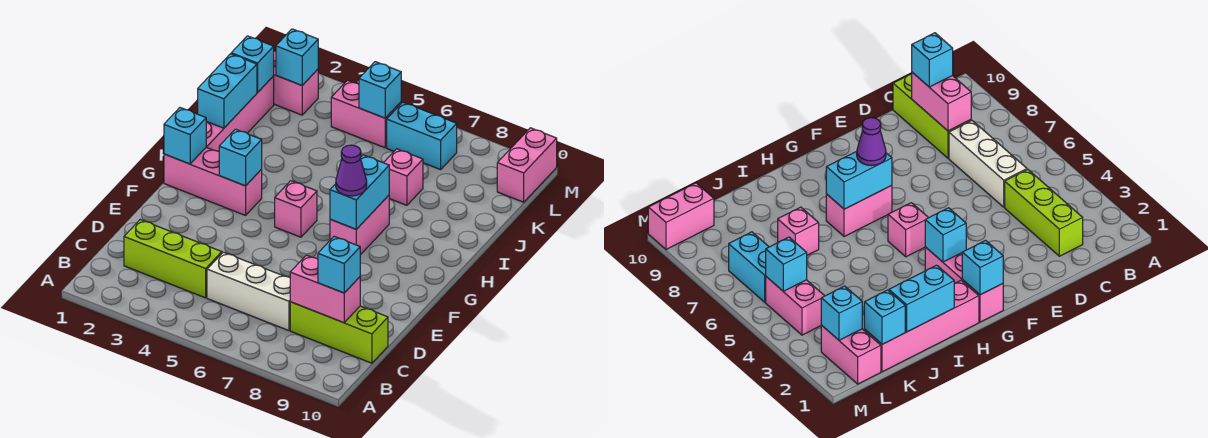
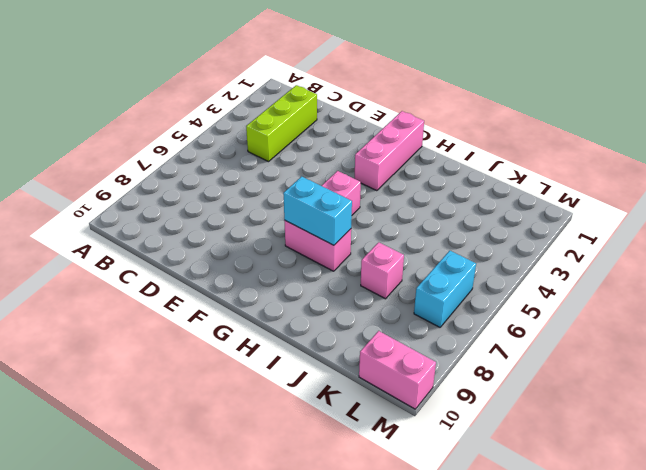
none -> white brick C5:C7 level 1
none -> lime brick C8:C10 level 1
none -> pink brick H1:K1 level 1

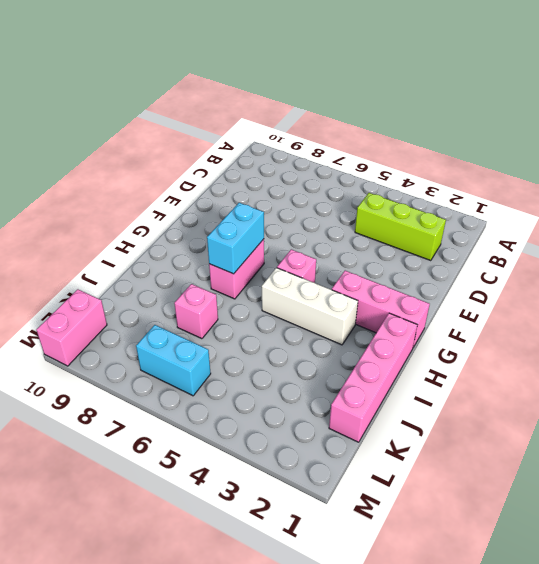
white brick H3:H5 level 1 -> white brick C5:C7 level 1
none -> lime brick C8:C10 level 1
none -> pink brick L1:L2 level 1
none -> pink brick L4:L5 level 1

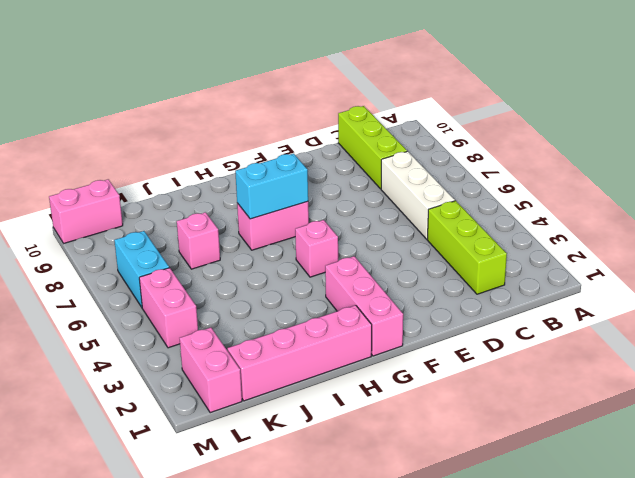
none -> pink brick C8:C9 level 2
none -> cyan brick G1 level 2
none -> cyan brick G3 level 2

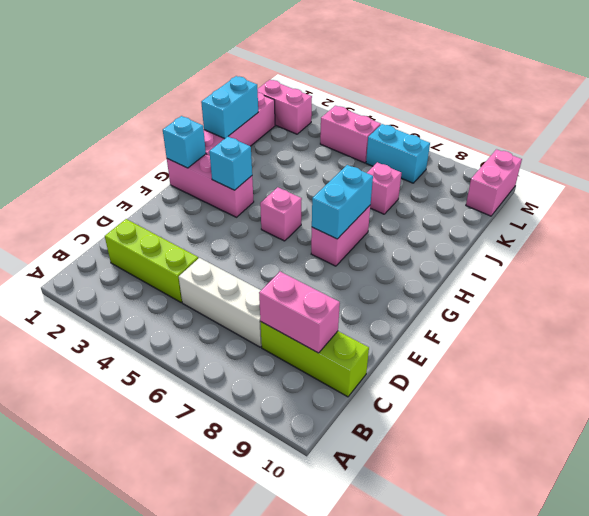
none -> cyan brick K1 level 2
none -> cyan brick L2 level 2
none -> cyan brick L5 level 2

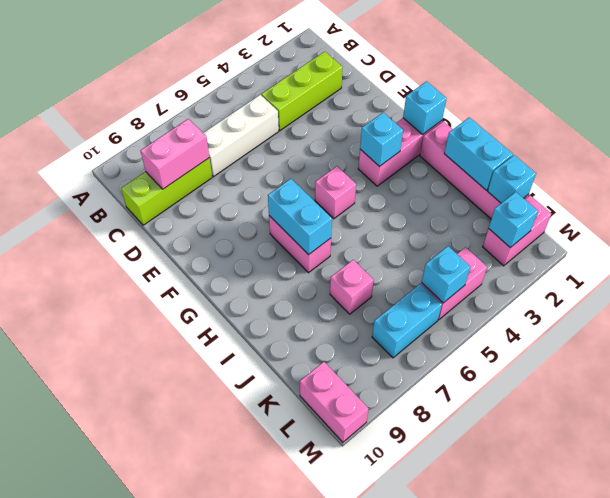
none -> cyan brick C9 level 3
none -> purple cone G7 level 3

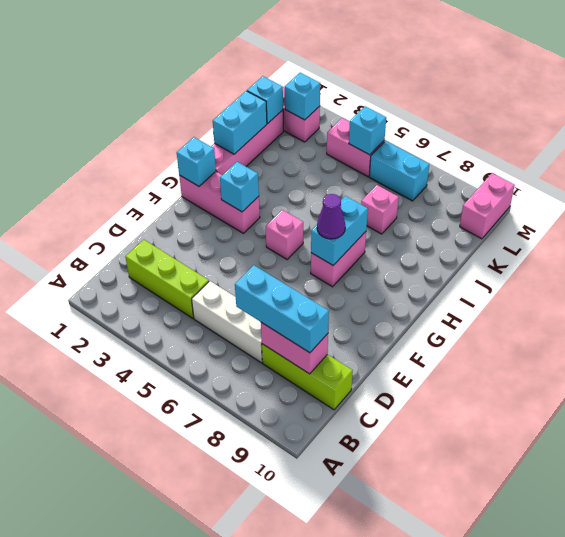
cyan brick C7:C9 level 3 -> cyan brick C9 level 3

